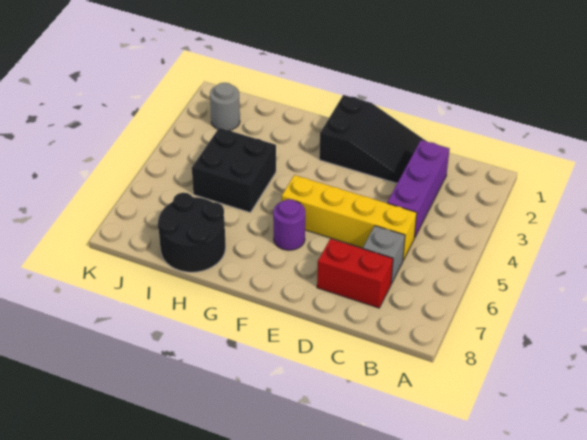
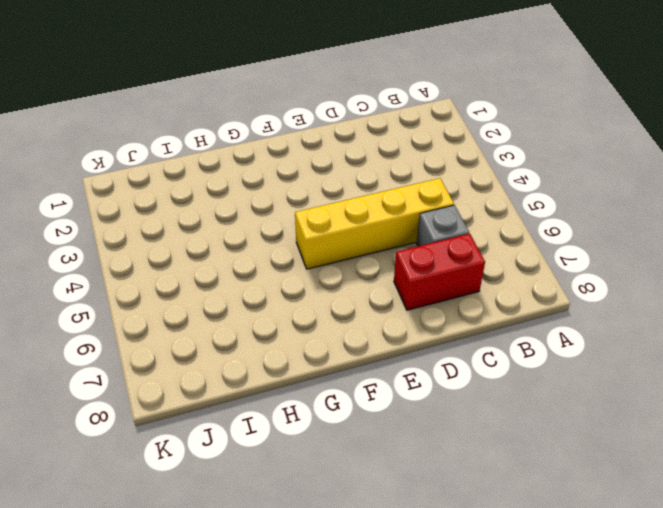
none -> purple brick C2:C4 level 1
none -> black slope D1:F2 level 1 top F

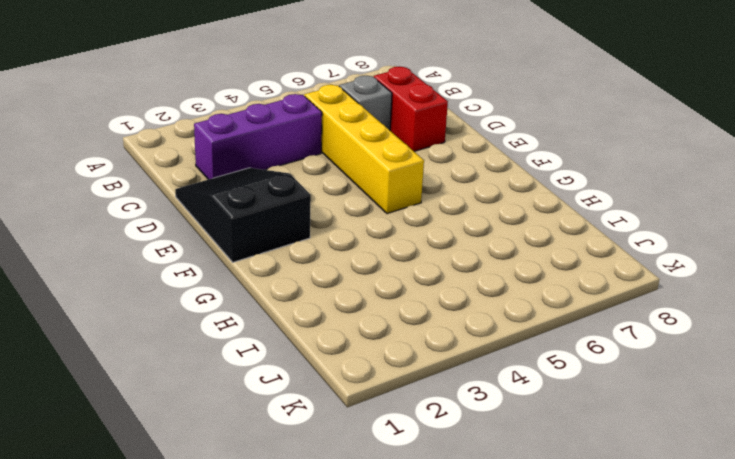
none -> purple round brick F6 level 1
none -> black brick H4:I5 level 1

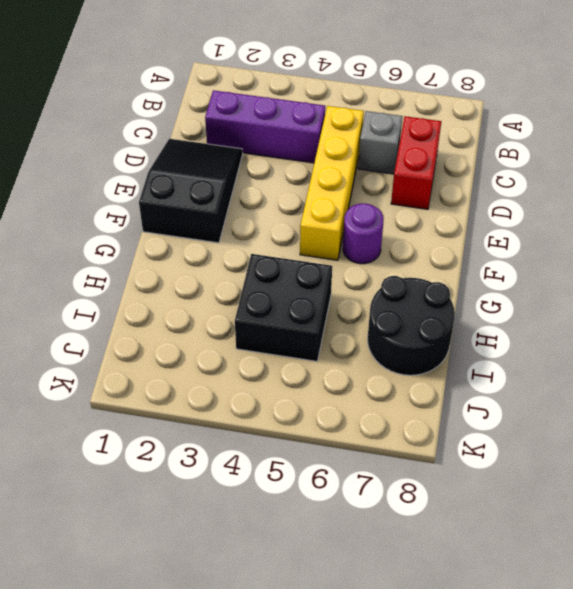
none -> grey round brick J2 level 1

